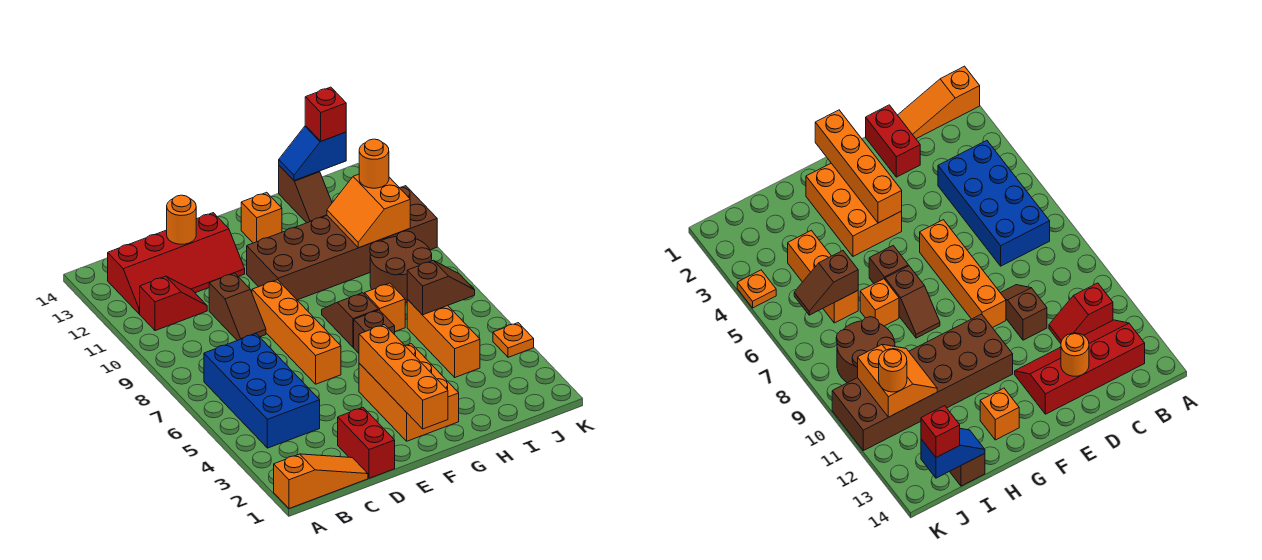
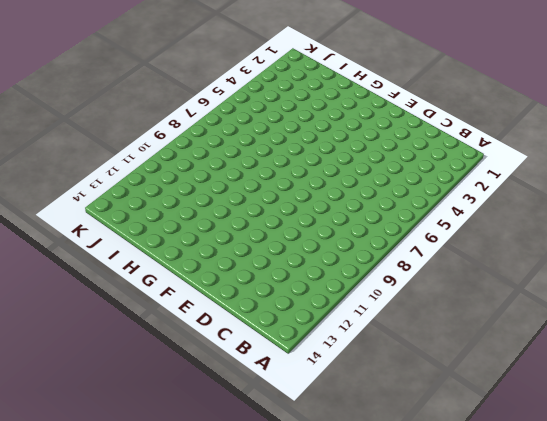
none -> orange slope A1:C1 level 1 top A
none -> blue brick B4:C7 level 1
none -> red slope B11:C11 level 1 top B

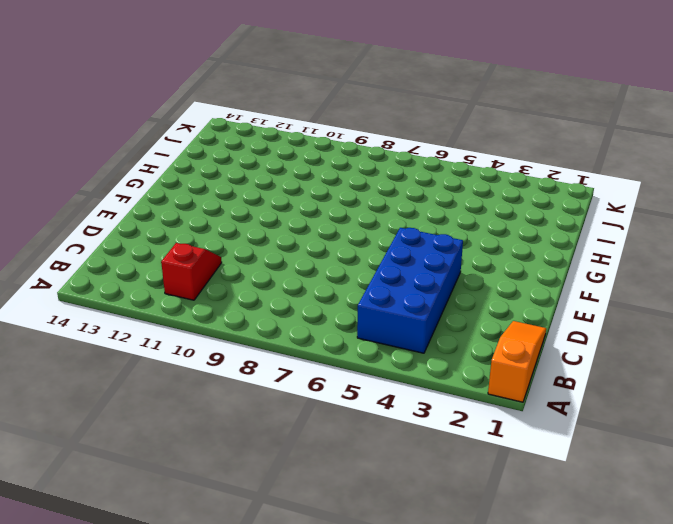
blue brick B4:E5 level 1 -> blue brick B4:C7 level 1
none -> red slope B12:E13 level 1 top 13
none -> red brick D1:D2 level 1
none -> brown slope D9:D10 level 1 top 10

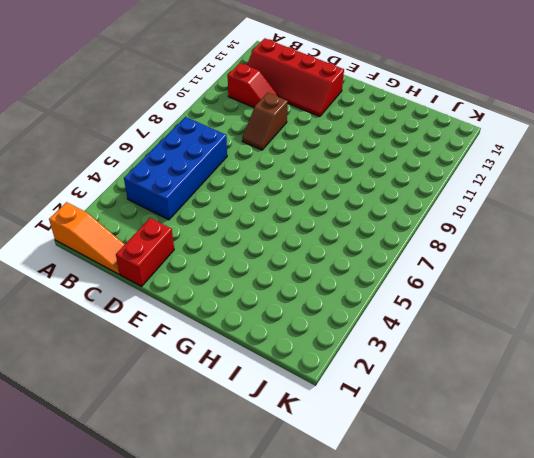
none -> orange brick E6:E9 level 1
none -> orange brick F2:G4 level 1
none -> brown brick F10:K11 level 1

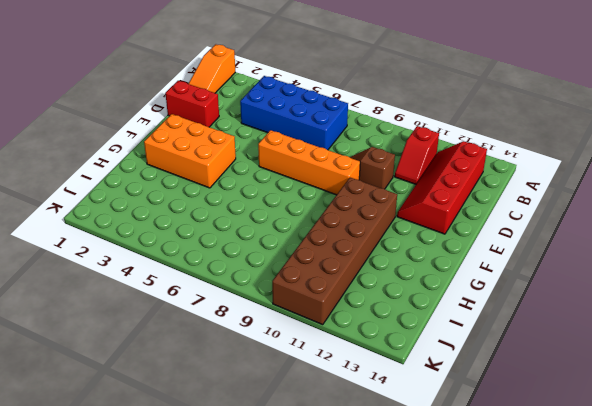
none -> brown brick G6 level 1
none -> brown slope G7:G8 level 1 top 7
none -> orange brick G13 level 1

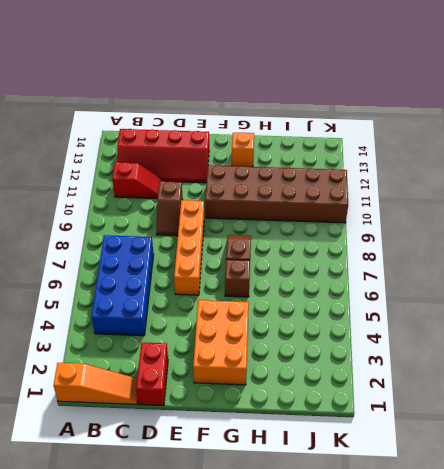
none -> orange brick H7 level 1
none -> orange brick I4:I6 level 1
none -> brown round brick I8:J9 level 1

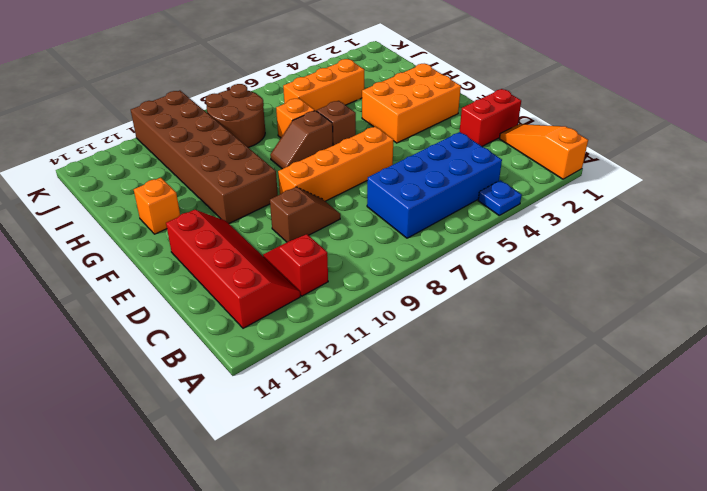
blue plate A4 level 1 -> none
none -> brown slope I13:I14 level 1 top 14
none -> orange plate K4 level 1
none -> orange round brick D13 level 2

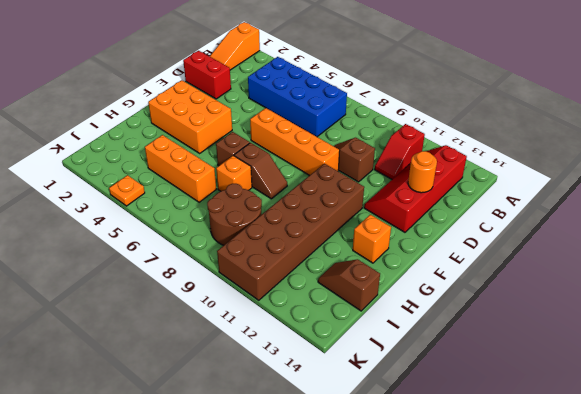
none -> orange brick F1:F4 level 2
none -> brown slope I6:J6 level 2 top I
none -> orange slope I10:J11 level 2 top J

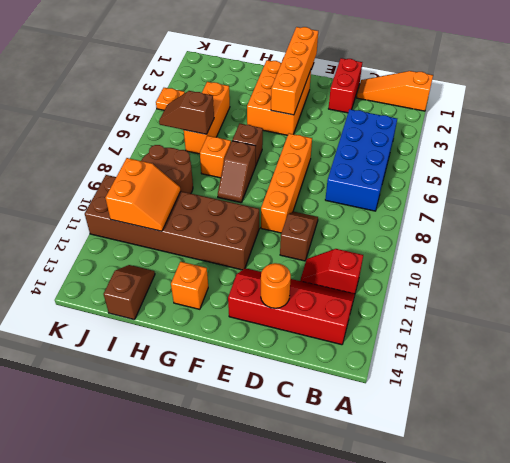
none -> blue slope I14:J14 level 2 top J
none -> orange round brick J11 level 3
none -> red brick J14 level 3

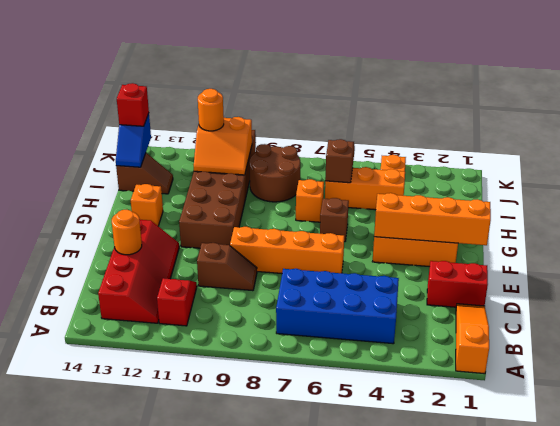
none -> brown slope G7:G8 level 1 top 7

